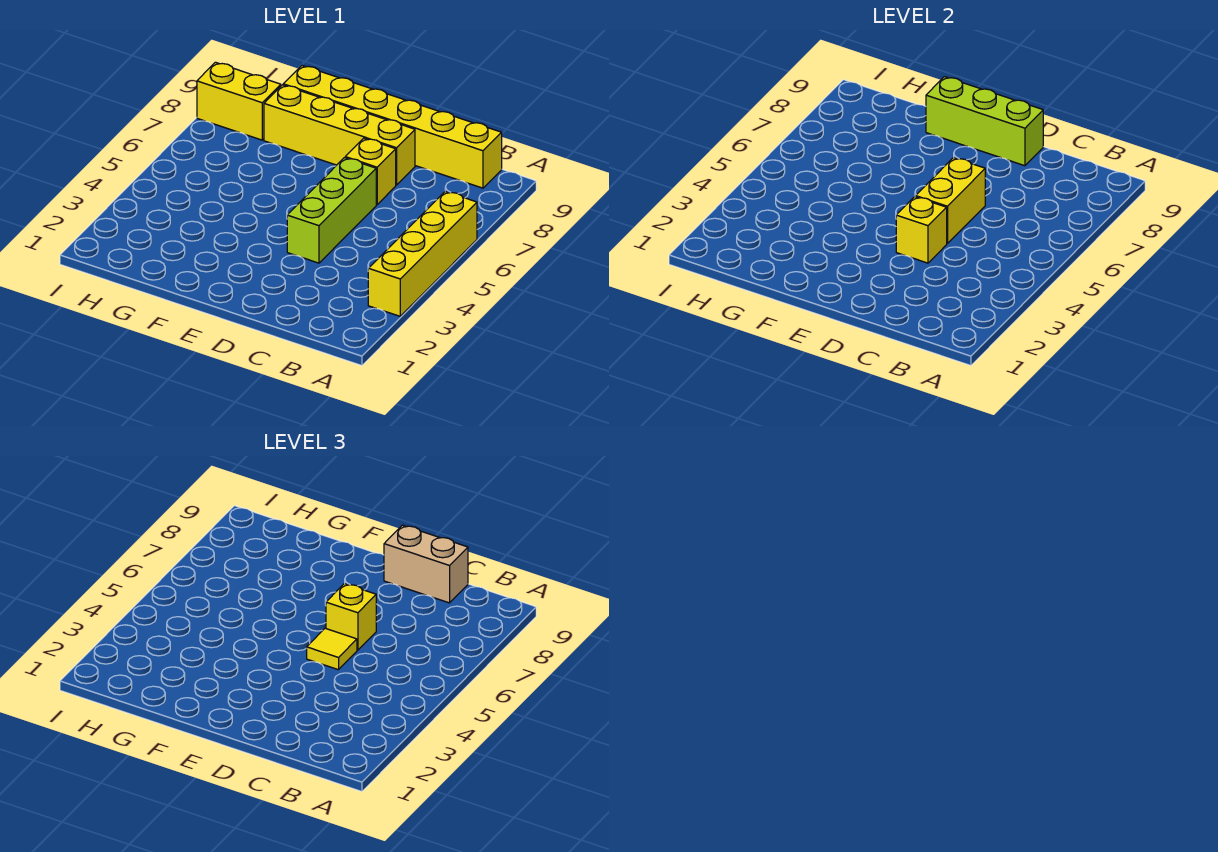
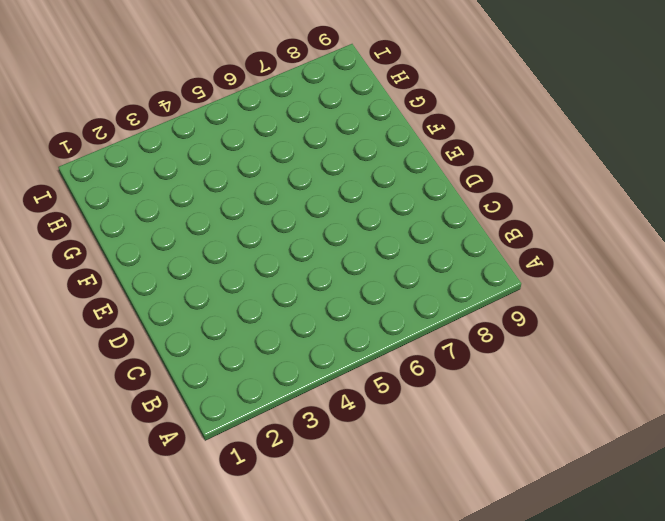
none -> yellow brick A3:A6 level 1
none -> yellow brick B9:G9 level 1
none -> lime brick D4:D6 level 1

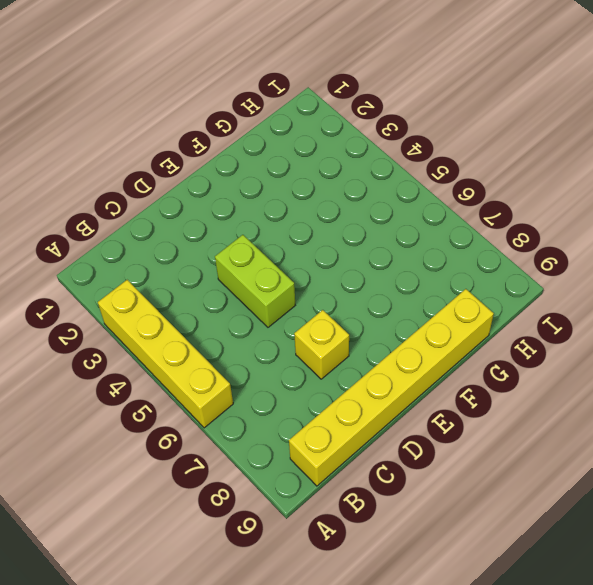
lime brick D4:D5 level 1 -> lime brick D4:D6 level 1
none -> yellow brick D8:G8 level 1
none -> yellow brick H8:I8 level 1
none -> yellow brick D4 level 2

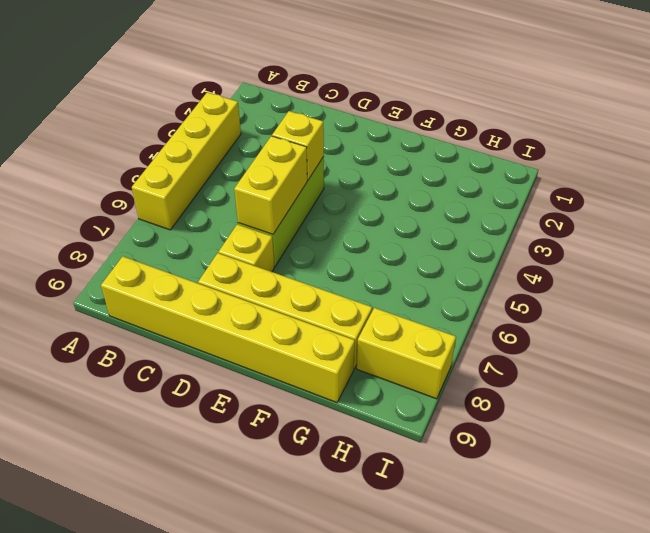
none -> lime brick D9:F9 level 2
none -> tan brick C9:D9 level 3
none -> yellow tile D5 level 3

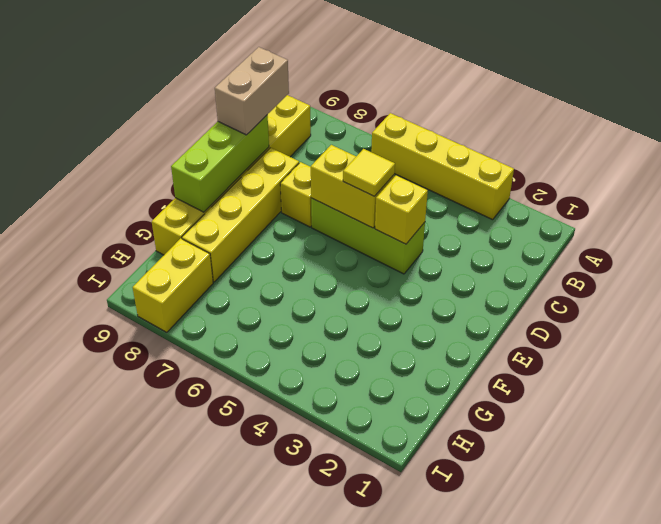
none -> yellow brick D6 level 3

